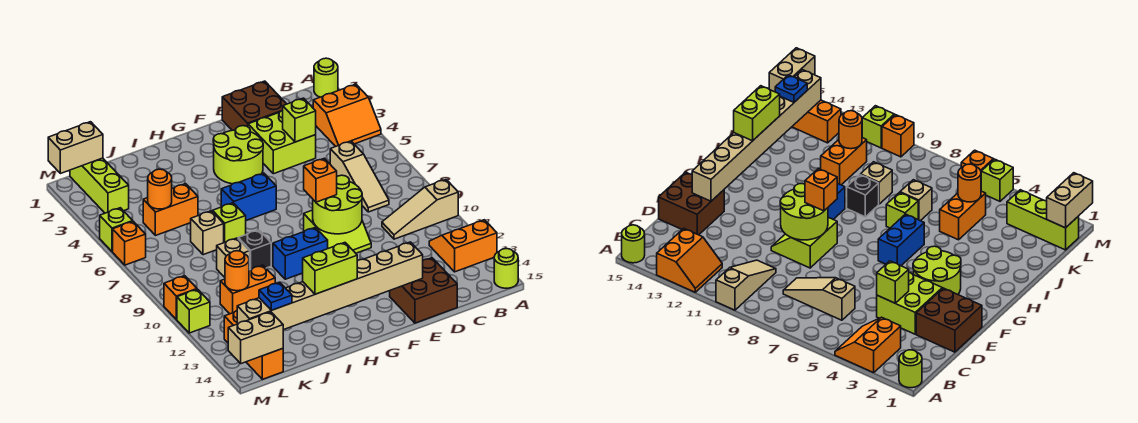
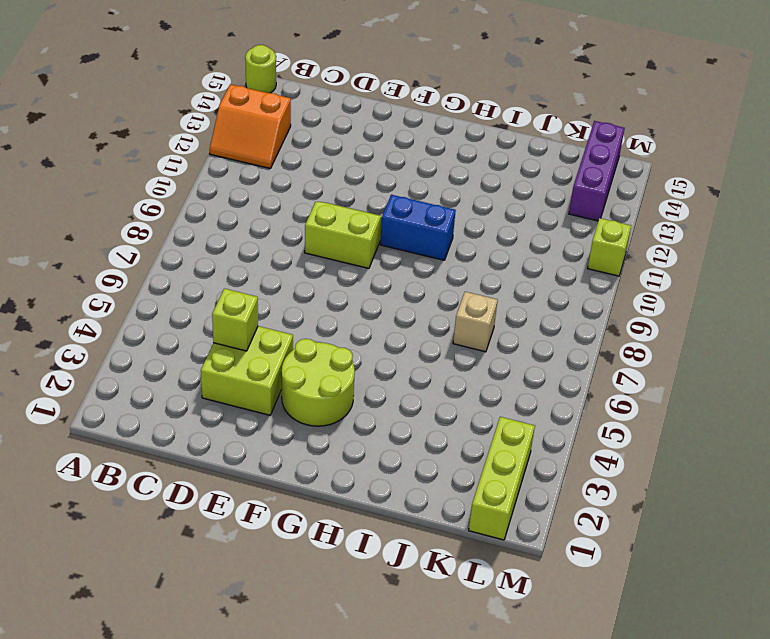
purple brick L13:L15 level 1 -> orange brick L13:L15 level 1
none -> lime round brick A1 level 1
none -> orange slope A3:B4 level 1 top 3
none -> tan slope A10:C10 level 1 top A
none -> tan slope C6:C8 level 1 top 6

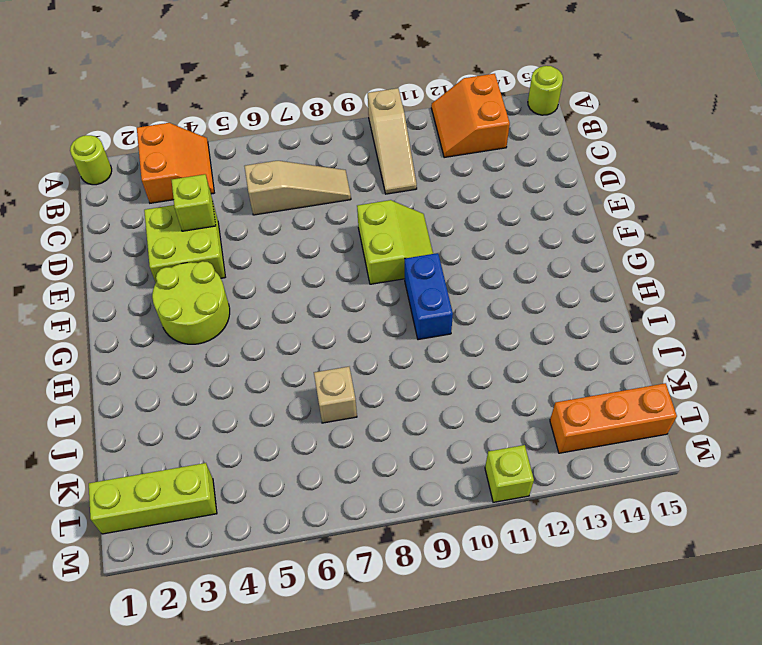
none -> brown brick D1:E2 level 1
none -> brown brick D14:E15 level 1
none -> blue brick G6:H6 level 1
none -> lime brick I7 level 1

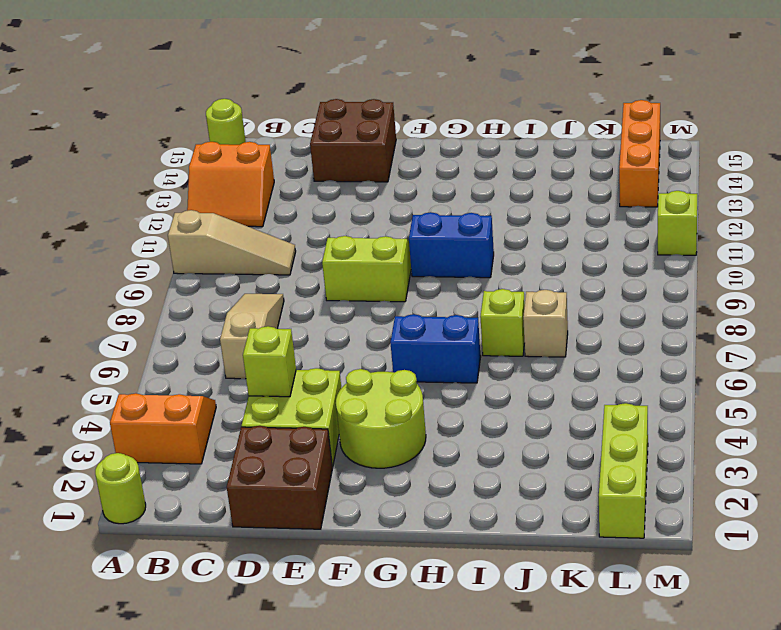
none -> black brick I9 level 1
none -> orange brick J5:K5 level 1
none -> tan brick J9 level 1
none -> orange brick J11:K11 level 1

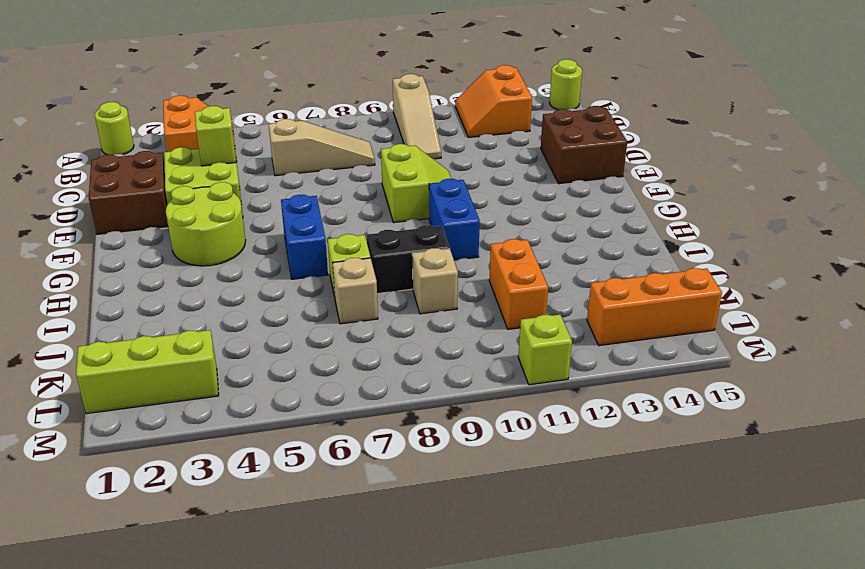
black brick I8:I9 level 1 -> black brick I9 level 1
none -> orange brick J5:K5 level 1
none -> lime brick M5 level 1
none -> orange brick M6 level 1
none -> orange brick M10 level 1

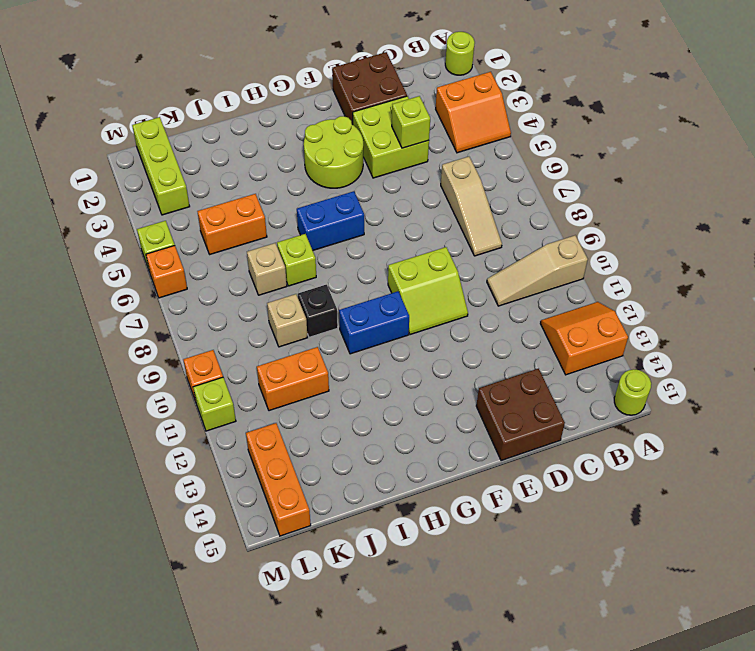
none -> lime round brick E9:F10 level 2
none -> tan brick E14:L14 level 2
none -> orange round brick K5 level 2
none -> orange round brick K11 level 2

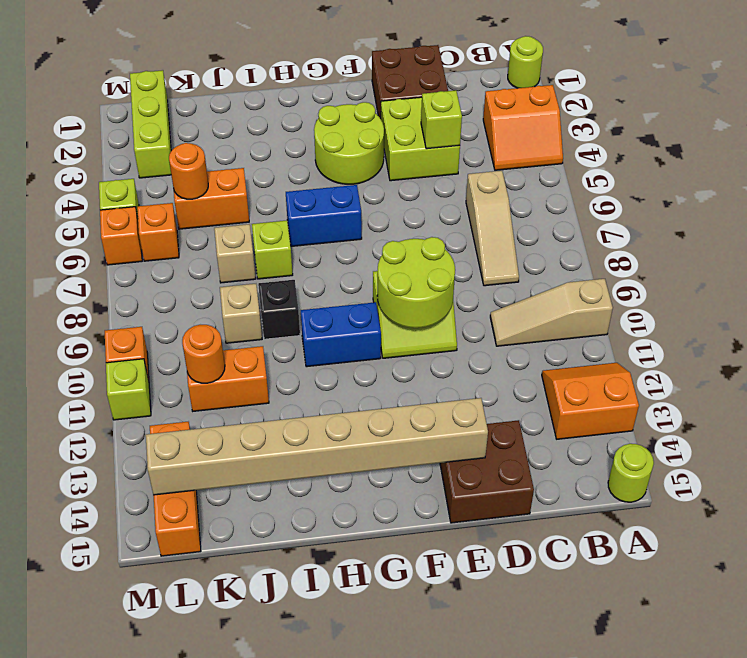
orange brick L6 level 1 -> orange brick F9 level 3
none -> tan brick L1:M1 level 2
none -> tan brick L15:M15 level 2
none -> lime brick H14:I14 level 3
none -> blue plate K14 level 3

